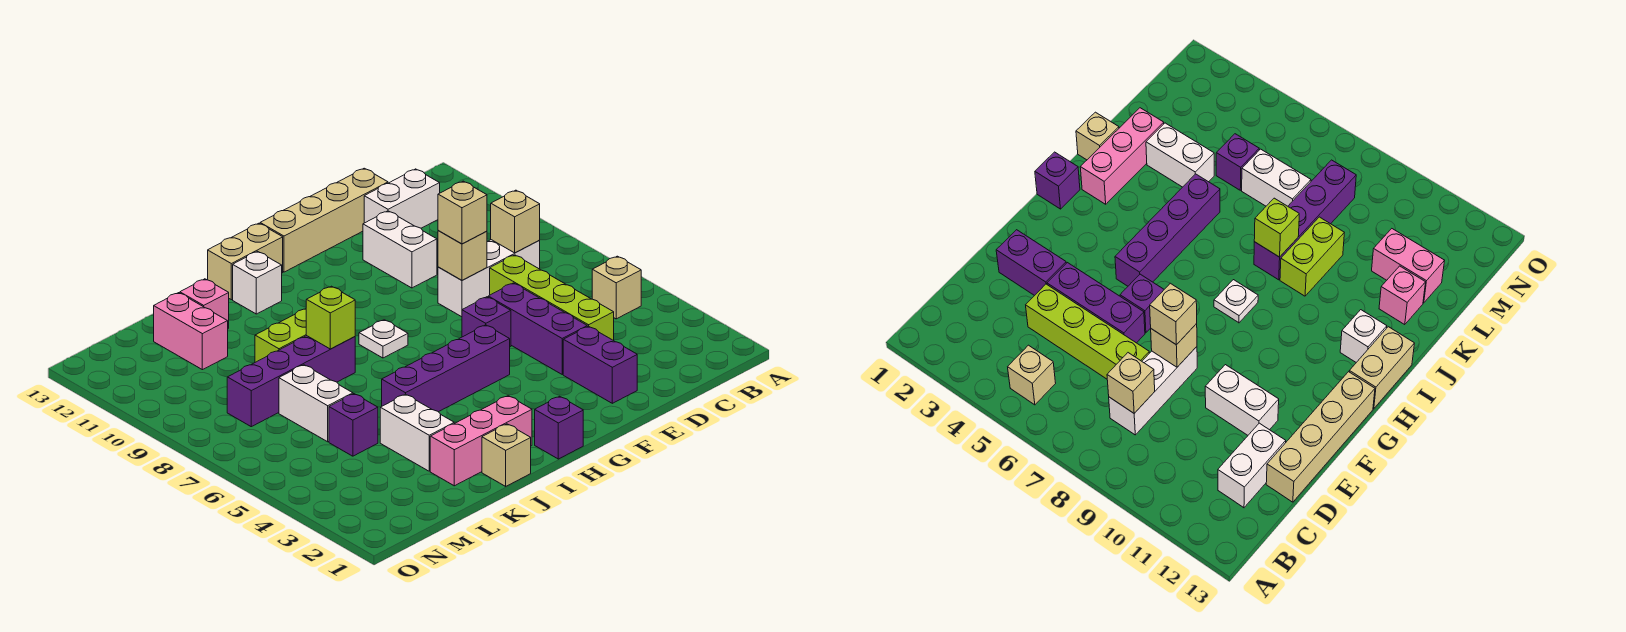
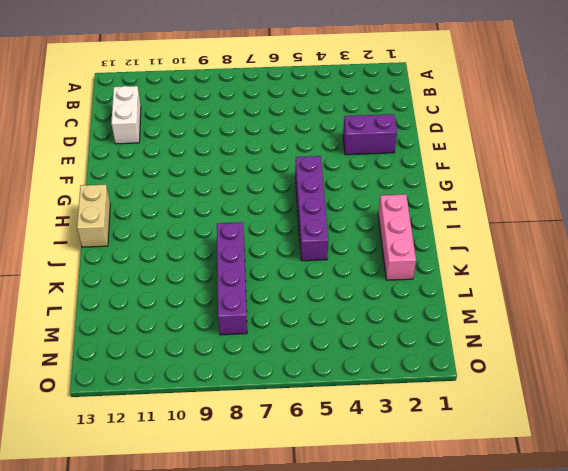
none -> tan brick B5 level 1
none -> white brick C8:E8 level 1
none -> lime brick D4:D7 level 1

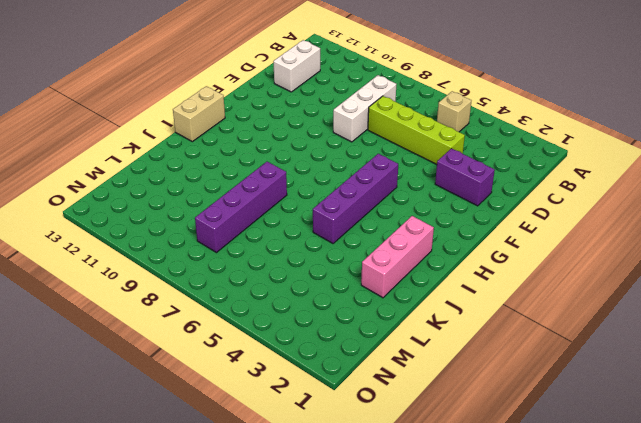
none -> tan brick D13:G13 level 1
none -> purple brick E4:E6 level 1
none -> white brick E10:E11 level 1

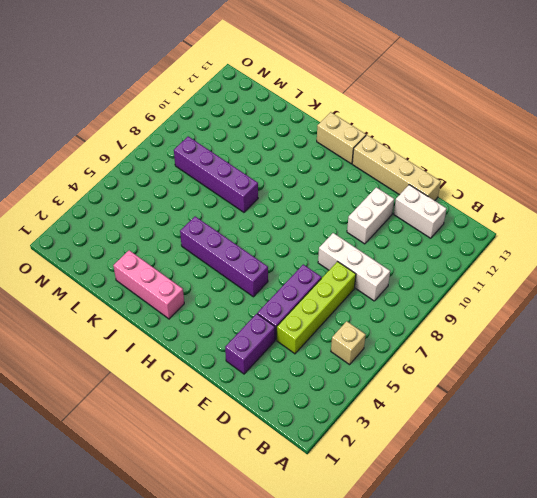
none -> purple brick F6 level 1
none -> purple brick H1 level 1
none -> white plate H8 level 1

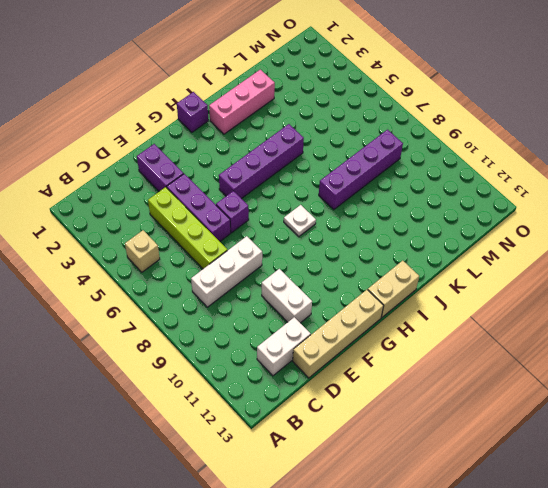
none -> white brick I12 level 1
none -> tan brick J1 level 1
none -> lime brick J9:K9 level 1

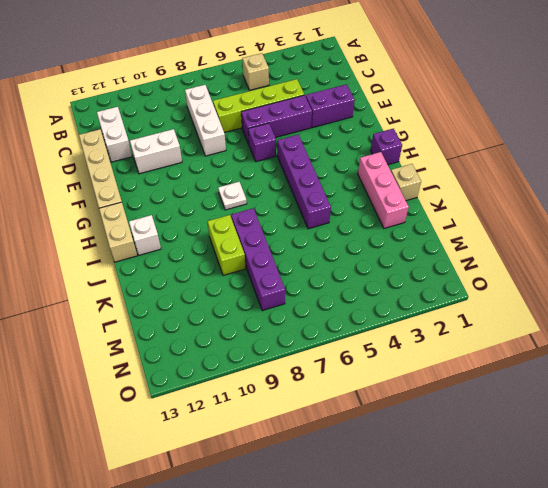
none -> white brick K3:K4 level 1
none -> pink brick K12 level 1
none -> purple brick L5 level 1

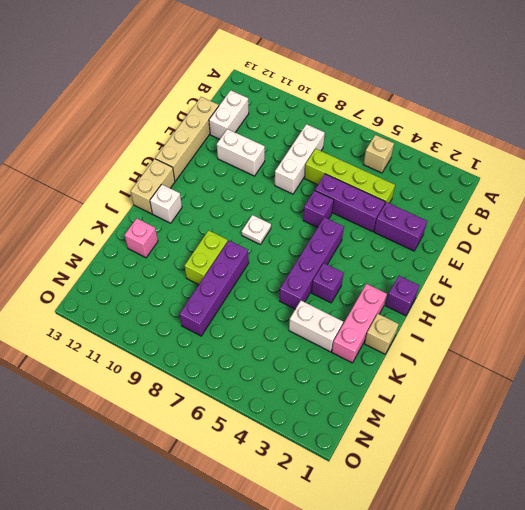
purple brick I4 level 1 -> purple brick L5 level 1
none -> white brick L6:L7 level 1
none -> pink brick L11:L12 level 1
none -> tan brick C8 level 2

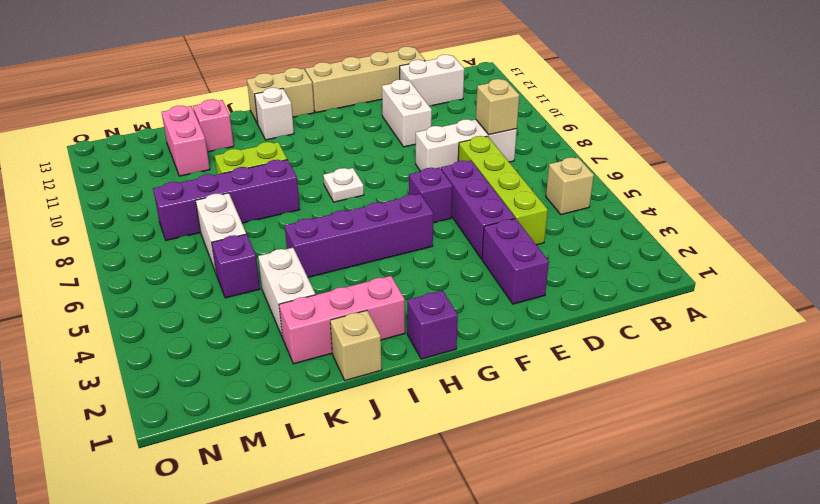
none -> tan brick E8 level 2
none -> lime brick J8 level 2
none -> tan brick E8 level 3

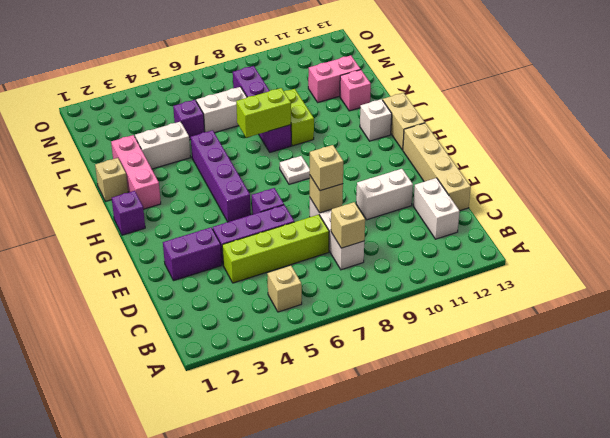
lime brick J7:J8 level 2 -> lime brick J8 level 2

